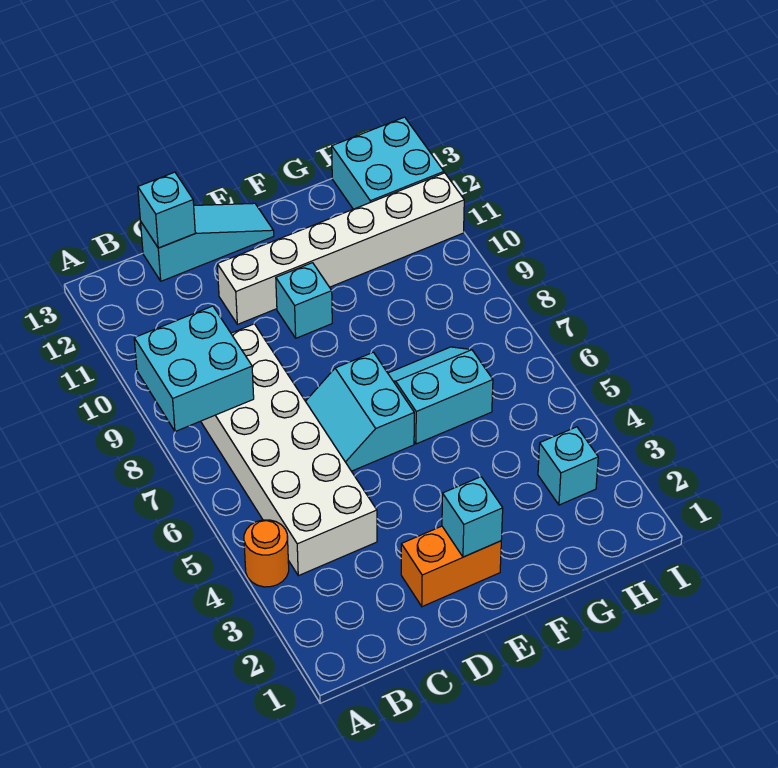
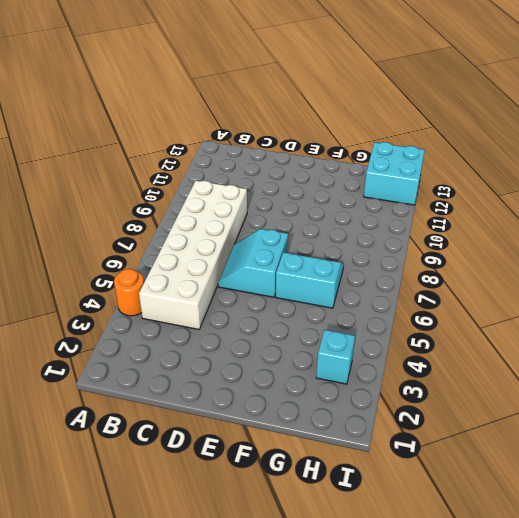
none -> cyan slope C13:E13 level 1 top C
none -> orange brick D2:E2 level 1
none -> white brick D11:I11 level 1

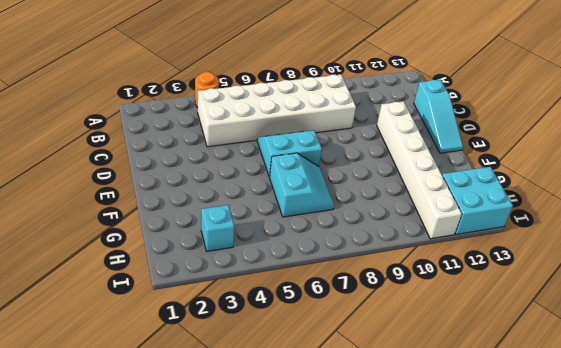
none -> orange brick D2:E2 level 1
none -> cyan brick E10 level 1
none -> cyan brick A8:B9 level 2

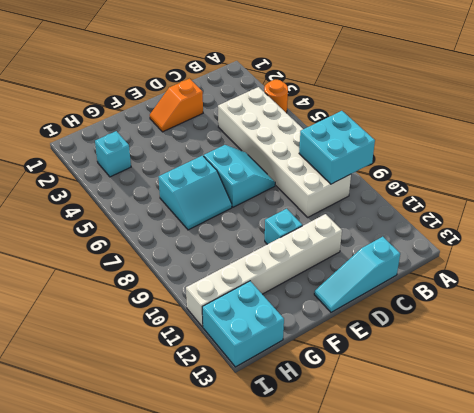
orange slope D2:E2 level 1 top D -> orange brick D2:E2 level 1
none -> cyan brick C13 level 2
none -> cyan brick E2 level 2

